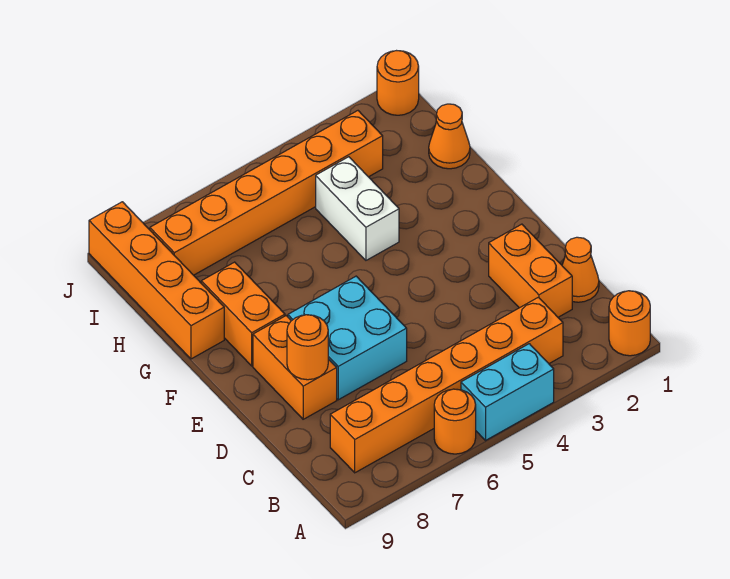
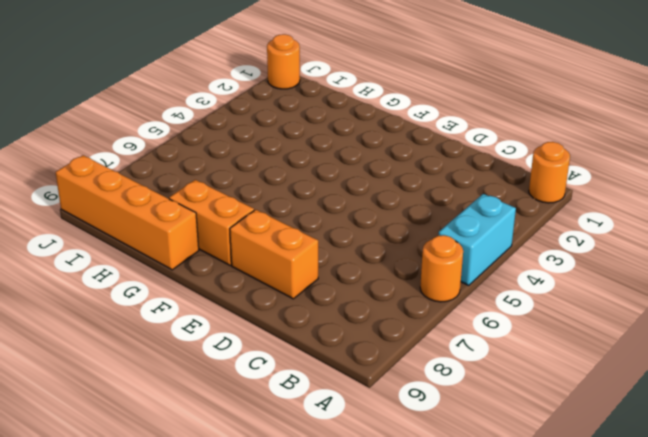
none -> orange brick B3:B8 level 1
none -> orange cone C1 level 1
none -> orange brick C2:D2 level 1

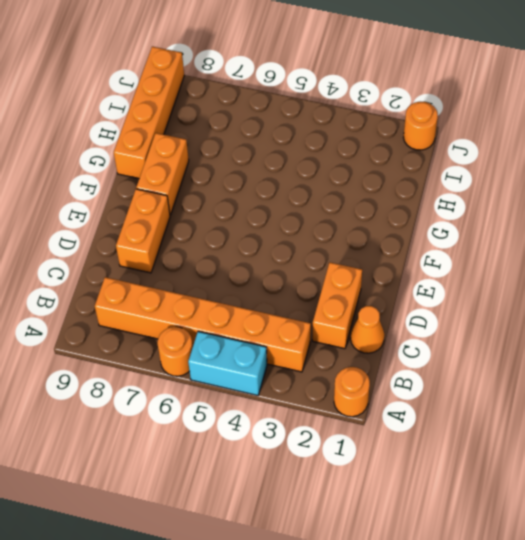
none -> cyan brick D6:E7 level 1
none -> white brick G4:H4 level 1
none -> orange cone H1 level 1

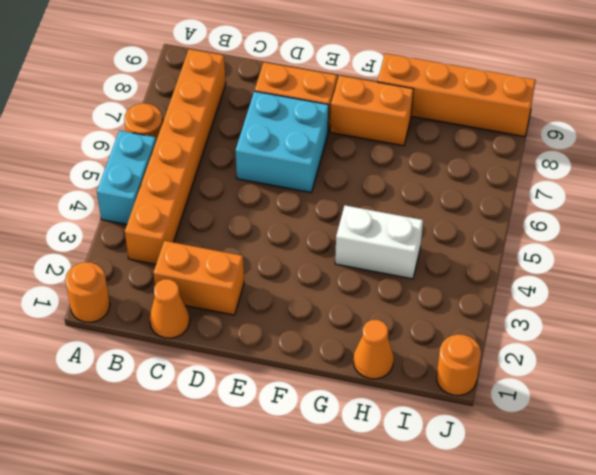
none -> orange brick I3:I8 level 1
none -> orange round brick D8 level 2

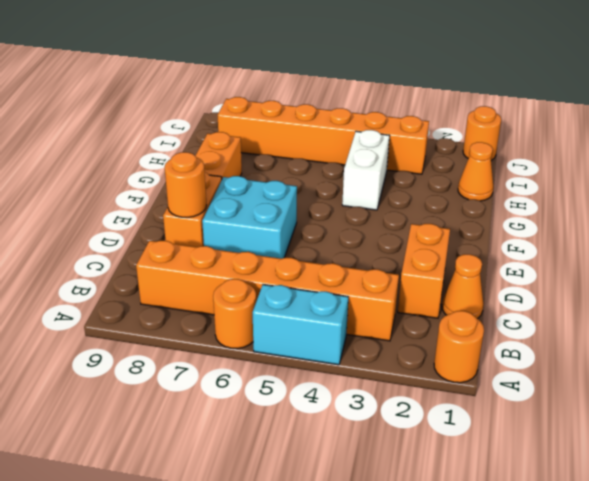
none -> orange brick G9:J9 level 1

